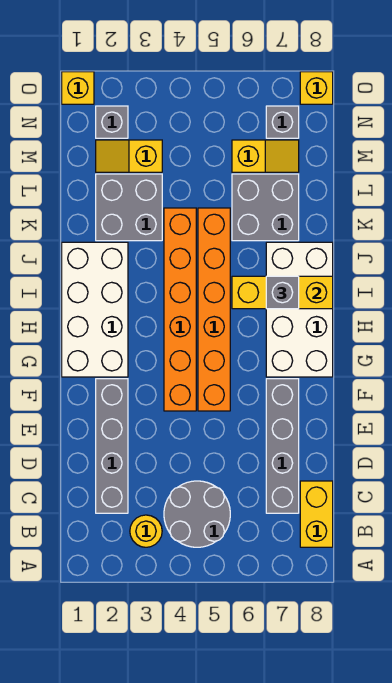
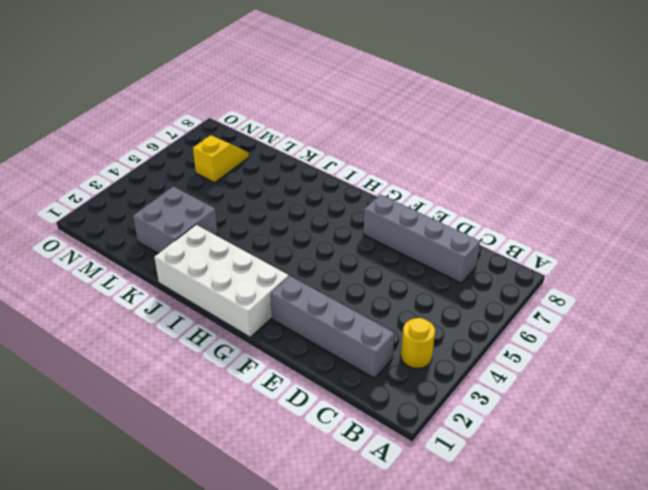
none -> grey round brick B4:C5 level 1
none -> yellow brick B8:C8 level 1
none -> orange brick F4:K4 level 1

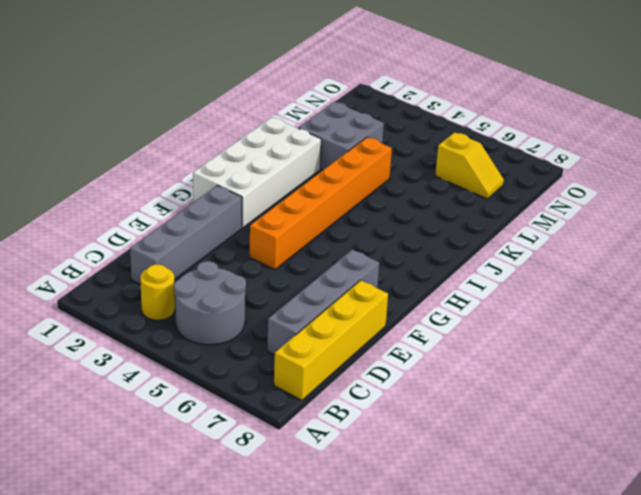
yellow brick B8:E8 level 1 -> yellow brick B8:C8 level 1
none -> orange brick F5:K5 level 1
none -> white brick G7:J8 level 1
none -> grey brick K6:L7 level 1

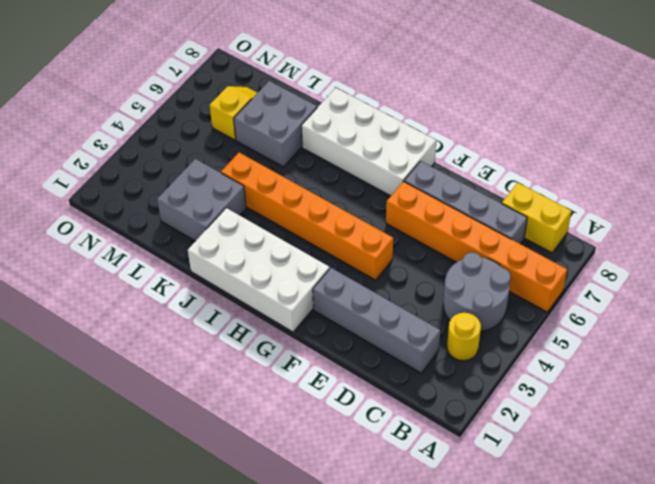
orange brick A6:F6 level 1 -> orange brick F5:K5 level 1
none -> yellow slope M2:M3 level 1 top 3
none -> grey brick N2 level 1
none -> grey brick N7 level 1

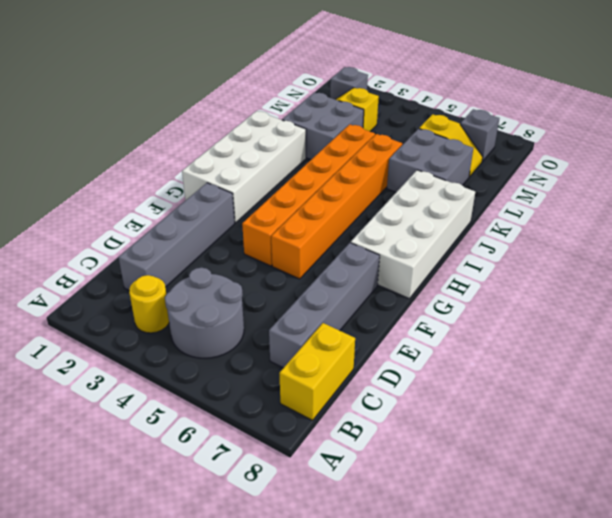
none -> yellow brick O1 level 1
none -> yellow brick O8 level 1
none -> yellow brick I6:I8 level 2

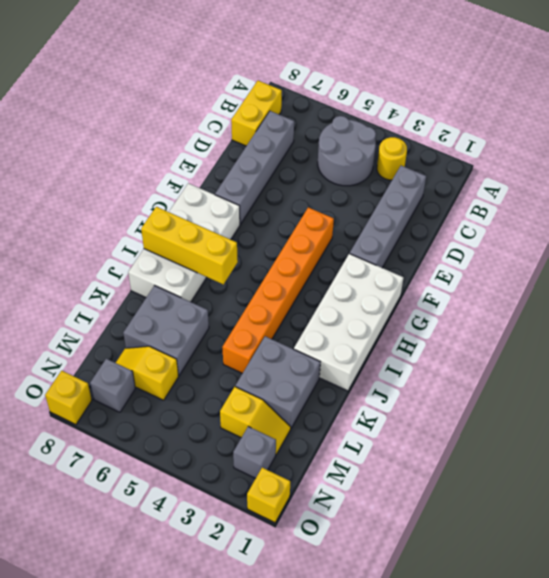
none -> orange brick F5:K5 level 1
none -> grey brick I7 level 3

